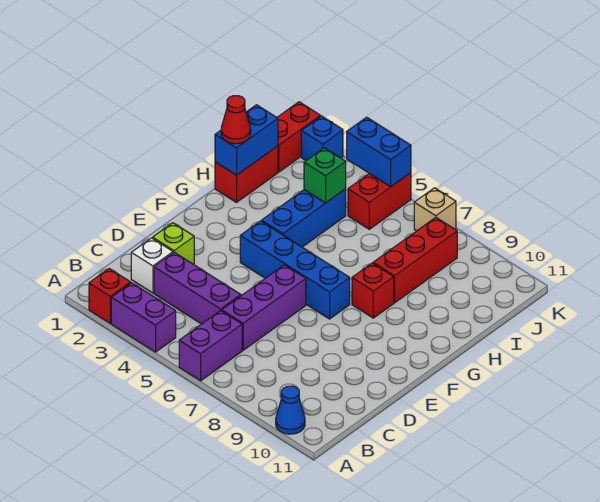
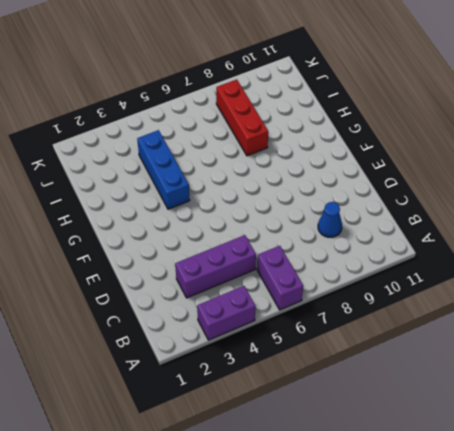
blue cone C9 level 1 -> blue cone A10 level 1
none -> red brick A2 level 1
none -> white brick C2 level 1
none -> purple brick C6:E6 level 1

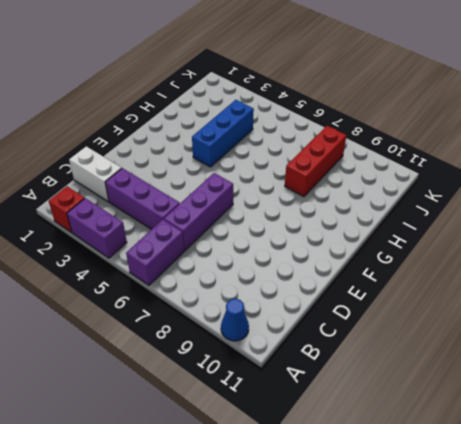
white brick C1:C2 level 1 -> white brick C2 level 1
none -> lime brick D2 level 1
none -> blue brick F4:F7 level 1
none -> red brick G8 level 1

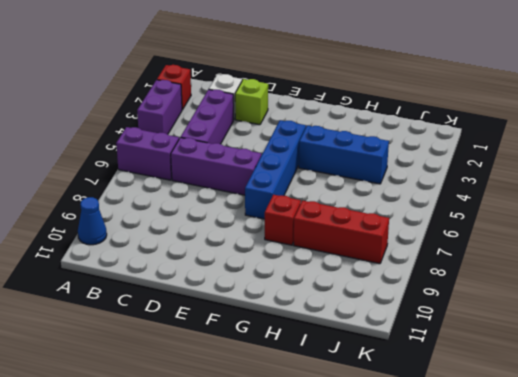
none -> red brick H1:I1 level 1
none -> red brick J1:K1 level 1
none -> red brick J5:K5 level 1

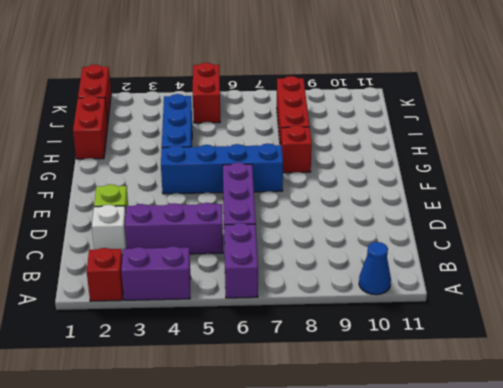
none -> blue brick K2 level 1
none -> tan brick K7 level 1
none -> blue brick H1:I1 level 2

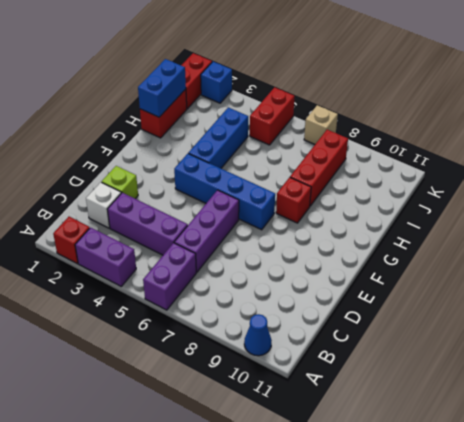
none -> green brick I4 level 2
none -> blue brick K4:K5 level 2
none -> red cone H1 level 3

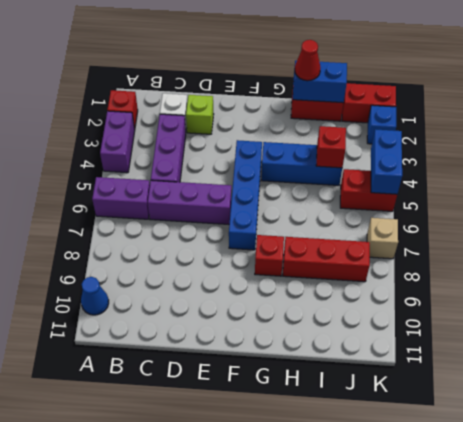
red brick I4 level 2 -> green brick I4 level 2

